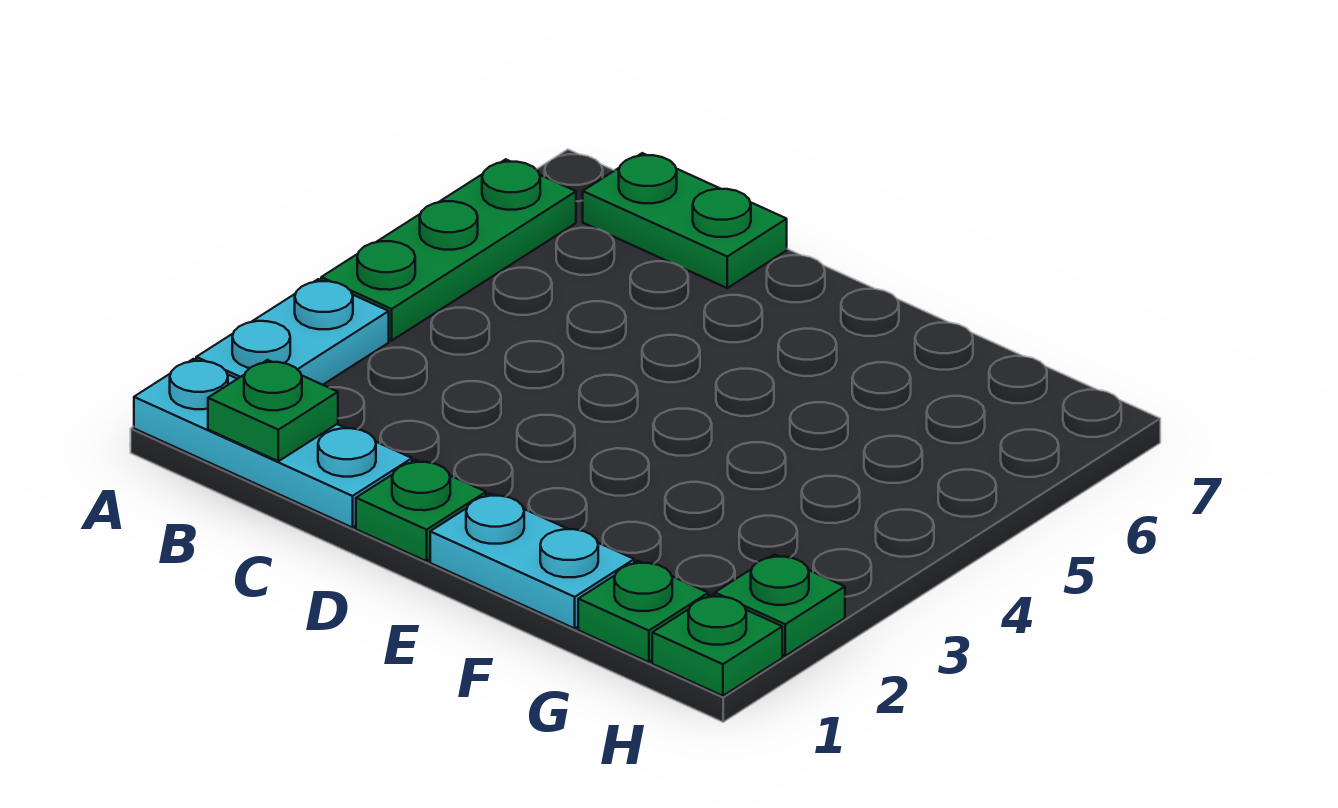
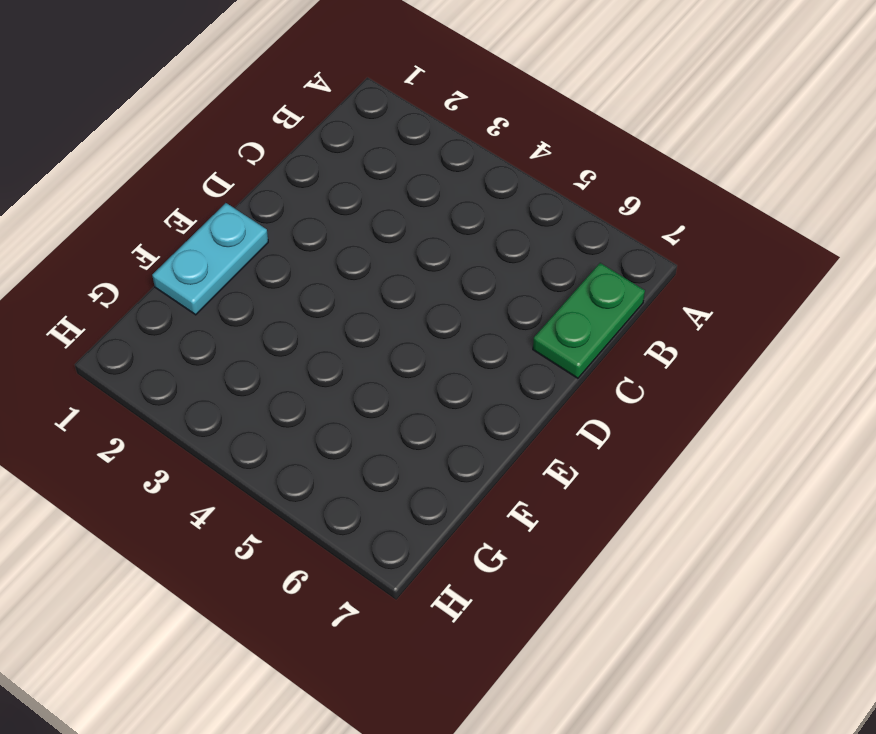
none -> cyan plate A1:C1 level 1
none -> cyan plate A2:A3 level 1

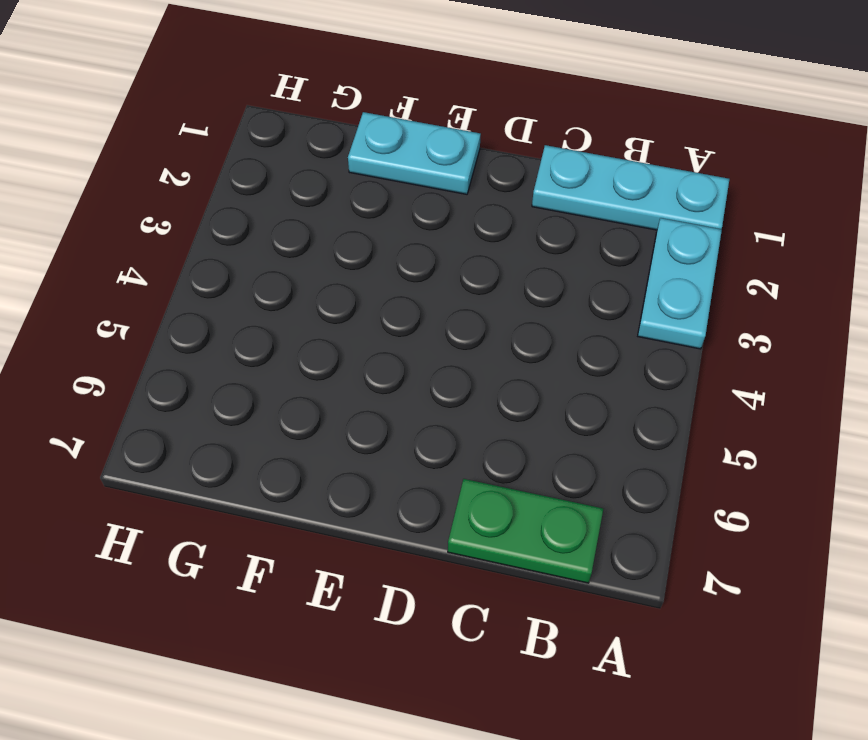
none -> green plate A4:A6 level 1
none -> green plate D1 level 1

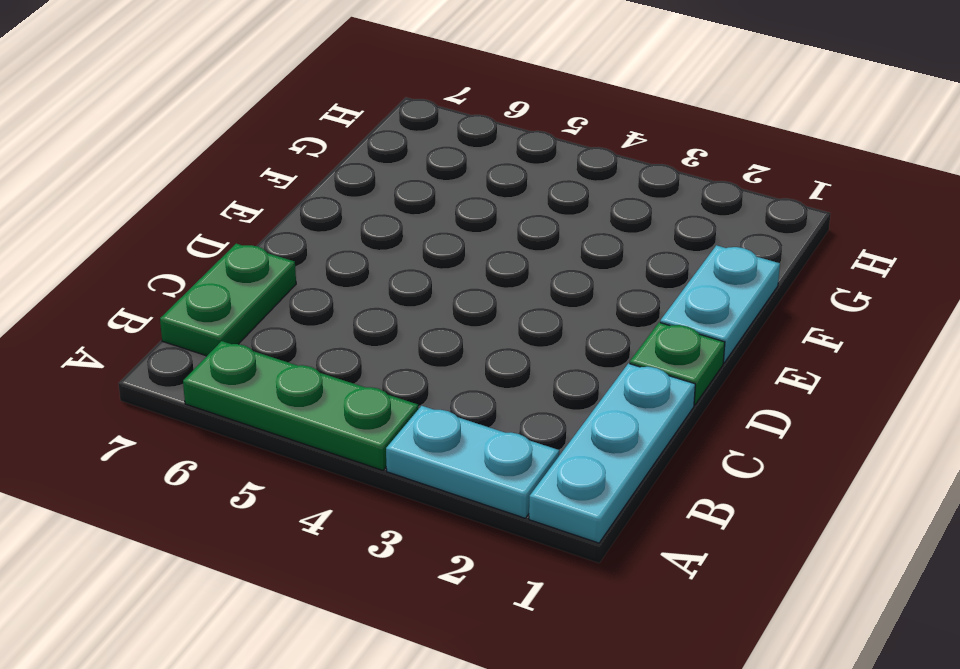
none -> green plate G1 level 1
none -> green plate H1 level 1

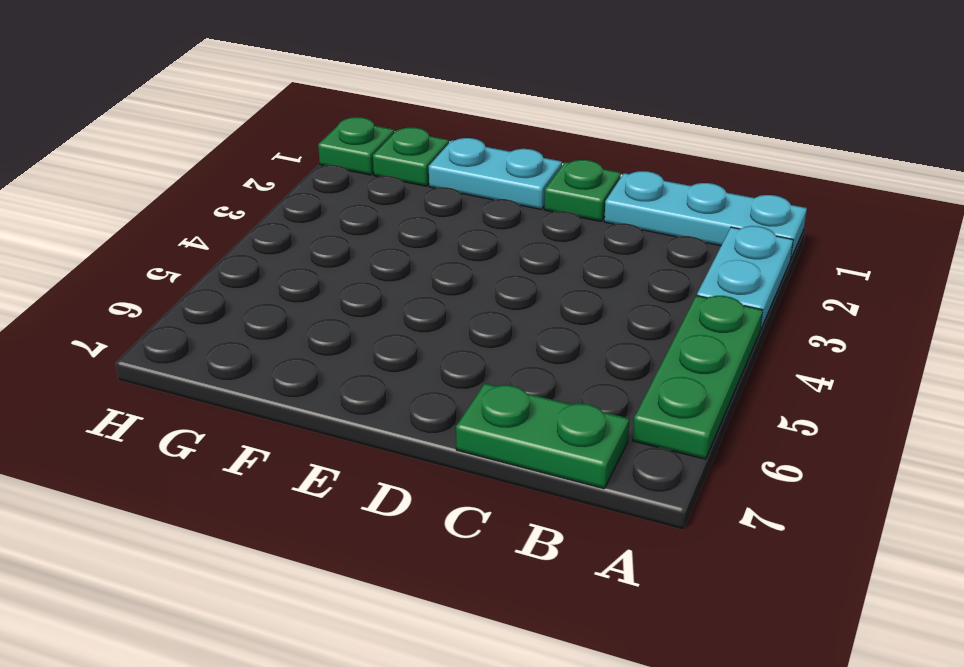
none -> green plate H2 level 1
none -> green plate B1 level 2

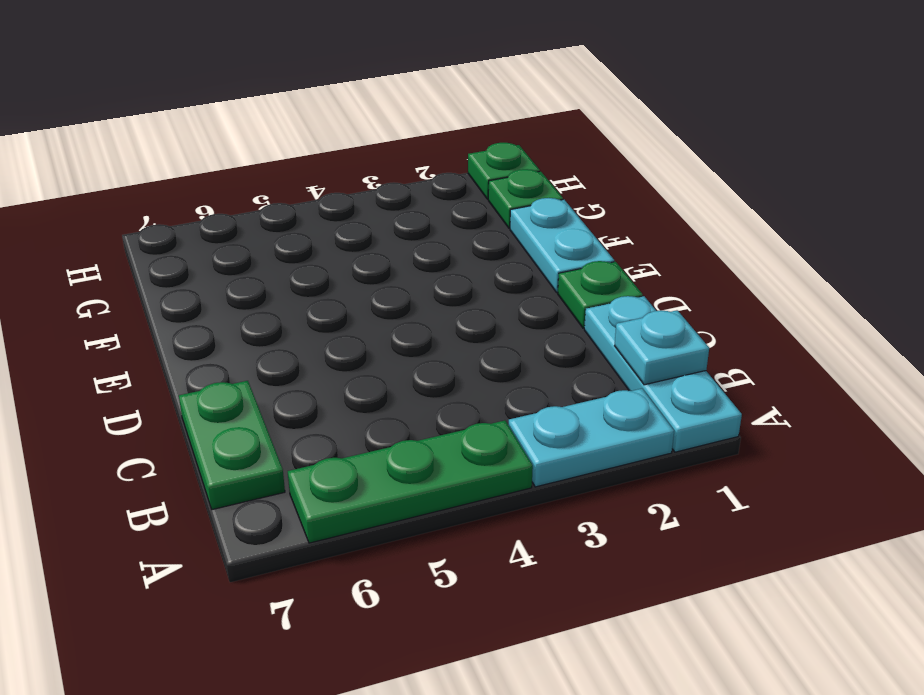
cyan plate B1 level 2 -> green plate B1 level 2
none -> green plate H2 level 1

